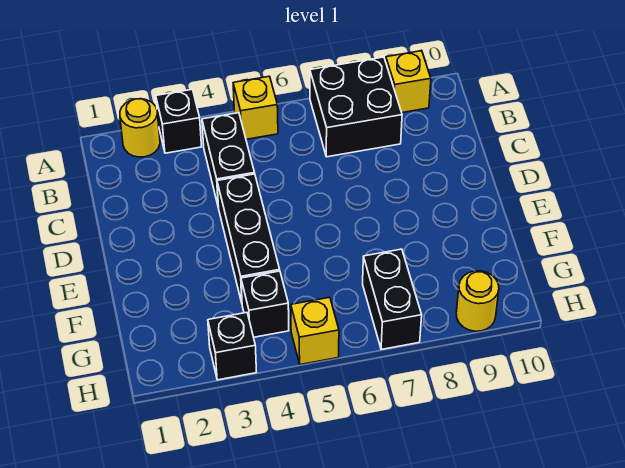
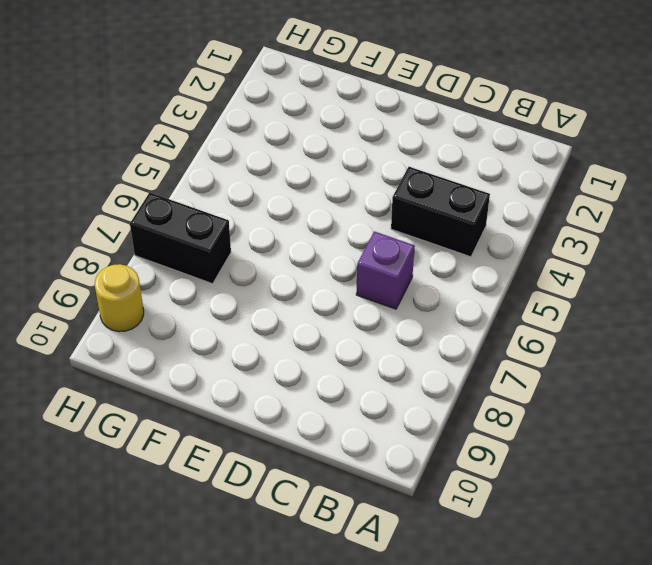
purple brick C6 level 1 -> none
none -> yellow round brick A2 level 1
none -> black brick A3 level 1
none -> yellow brick A5 level 1

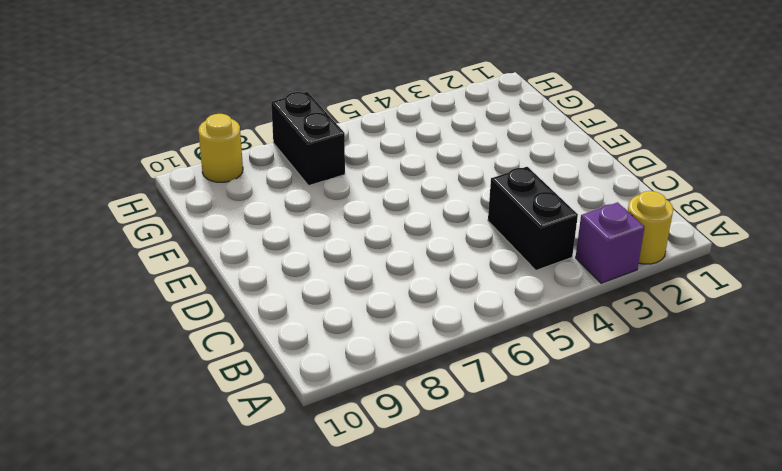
purple brick A3 level 1 -> black brick A3 level 1
none -> yellow brick A5 level 1
none -> black brick A7:B8 level 1
none -> yellow brick A9 level 1

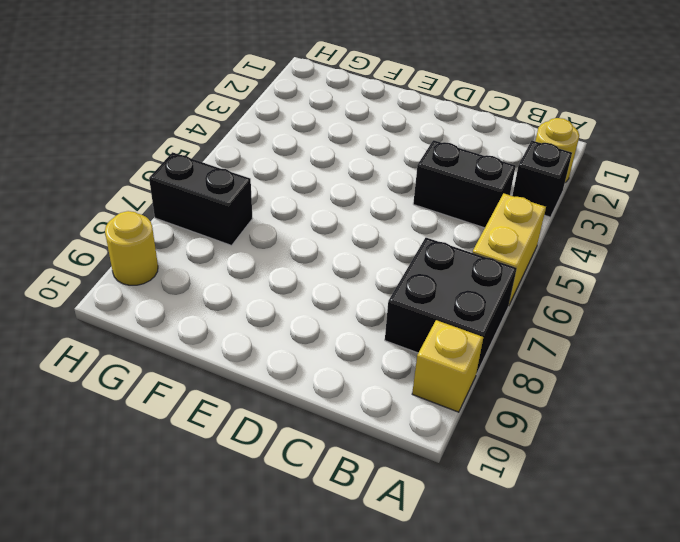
yellow brick A5:A6 level 1 -> yellow brick A5 level 1
none -> black brick D4:F4 level 1
none -> black brick G4 level 1
none -> black brick H3 level 1

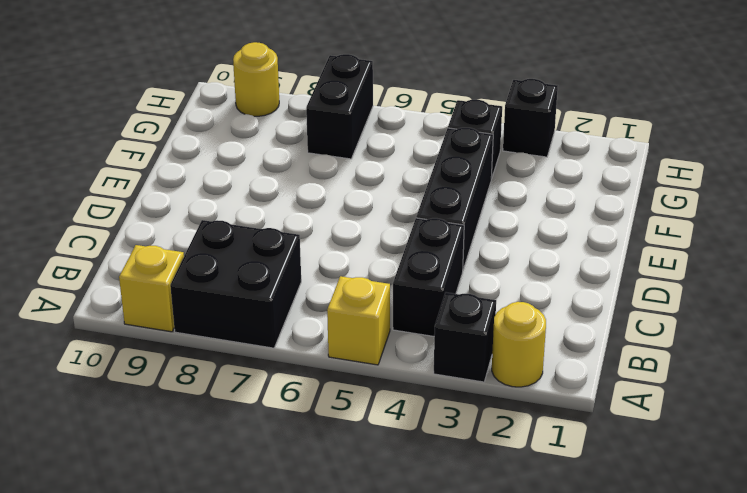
none -> yellow brick H5 level 1

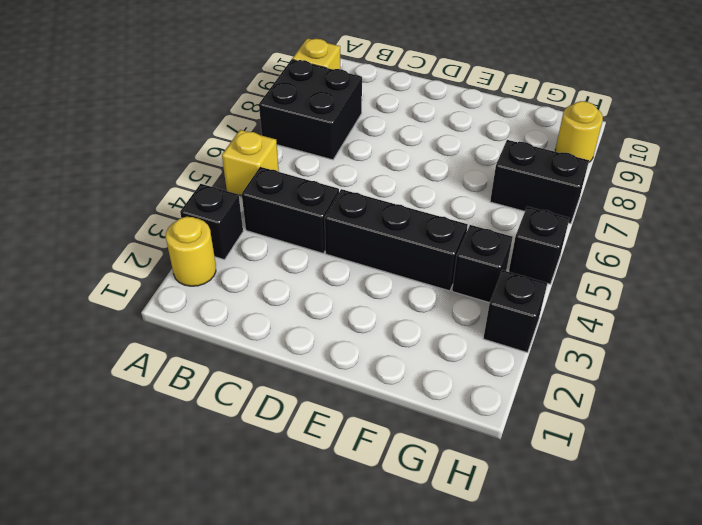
black brick H5 level 1 -> yellow brick H5 level 1

